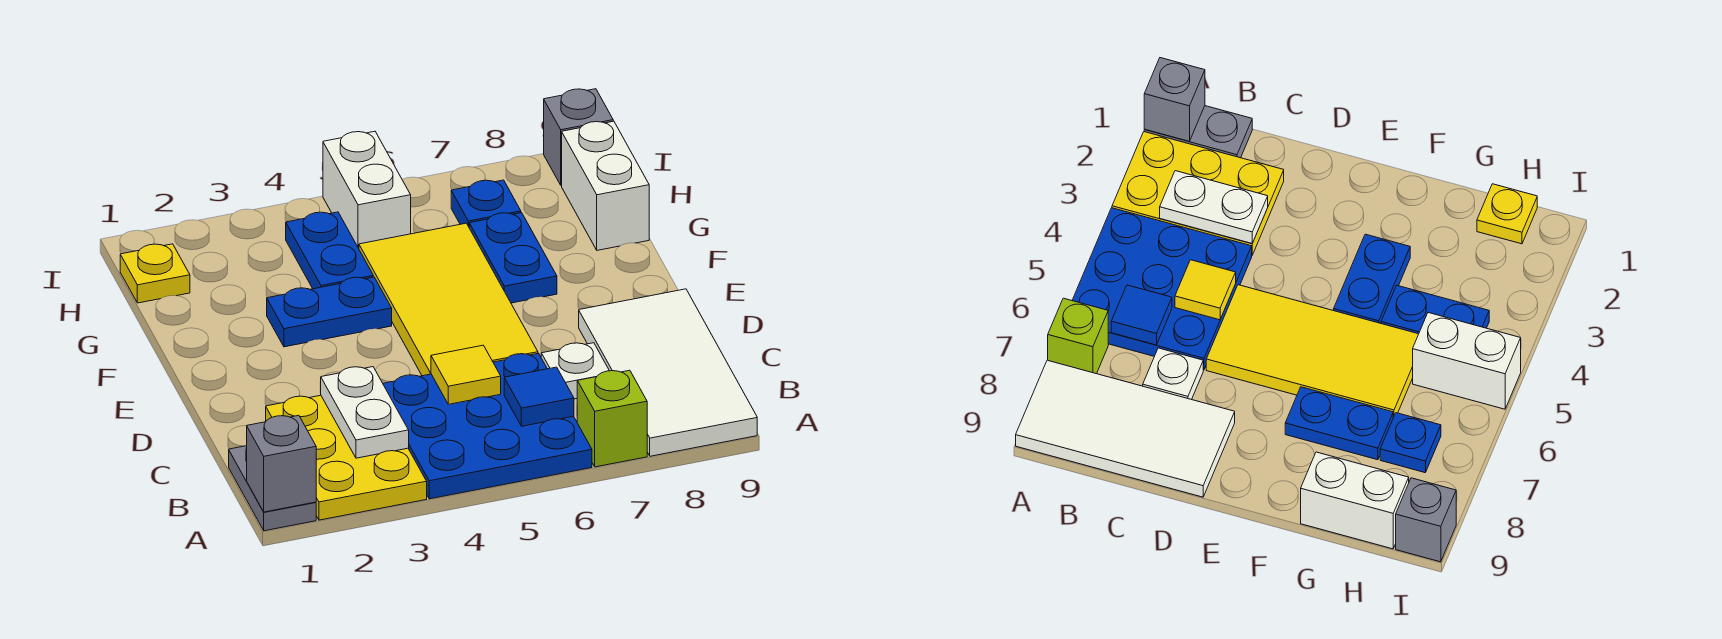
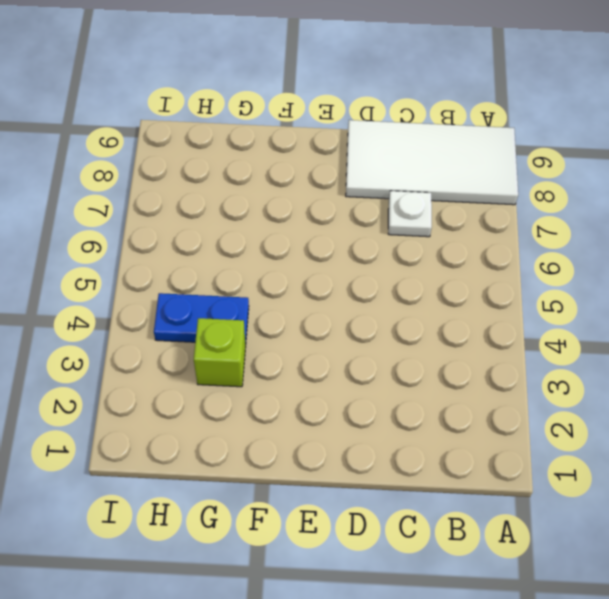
lime brick G3 level 1 -> lime brick A7 level 1
none -> grey plate A1:B1 level 1
none -> yellow plate A2:C3 level 1
none -> blue plate A4:C6 level 1

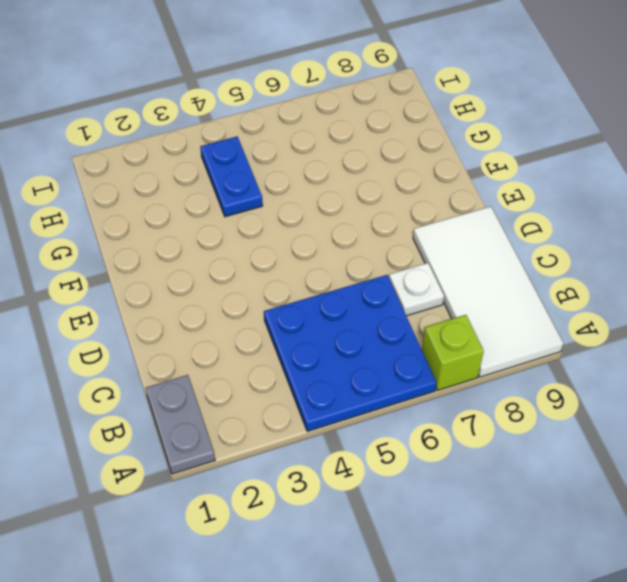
none -> yellow plate A2:C3 level 1
none -> yellow tile D5:G6 level 1
none -> blue plate F3:F4 level 1

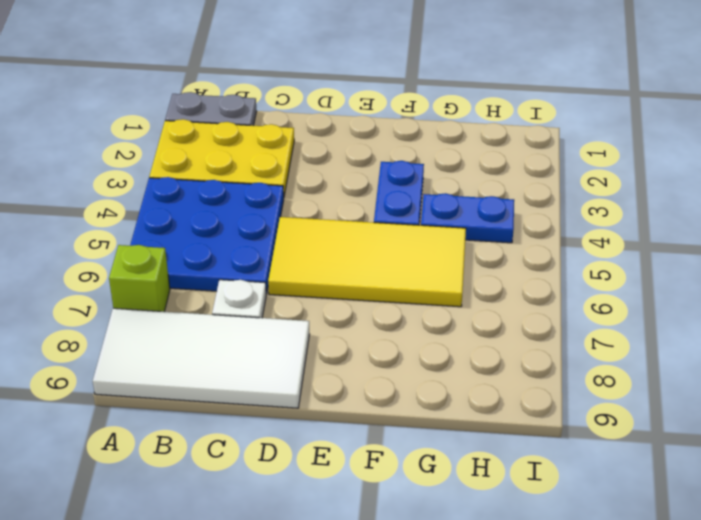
none -> blue plate F7:G7 level 1
none -> white brick G9:H9 level 1
none -> yellow plate H1 level 1

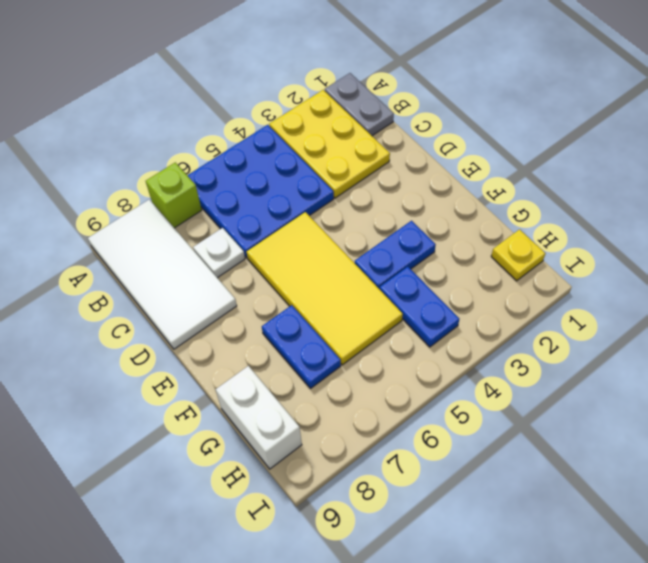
none -> white brick H5:I5 level 1
none -> blue plate H7 level 1
none -> grey brick I9 level 1

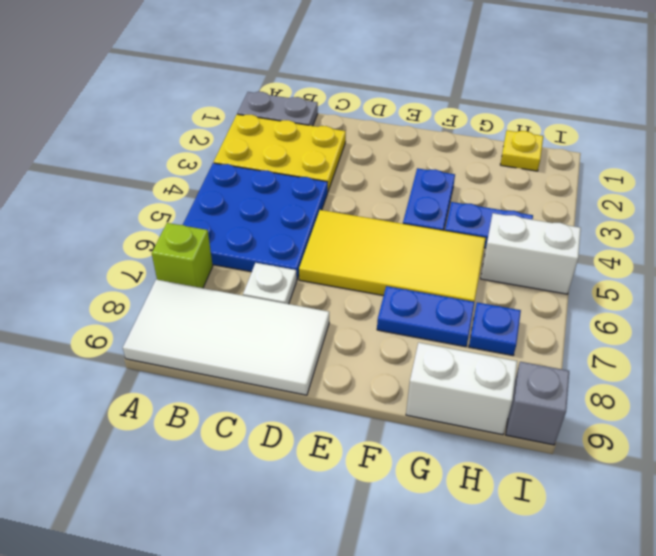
none -> grey brick A1 level 2
none -> white plate B3:C3 level 2
none -> blue tile B6 level 2

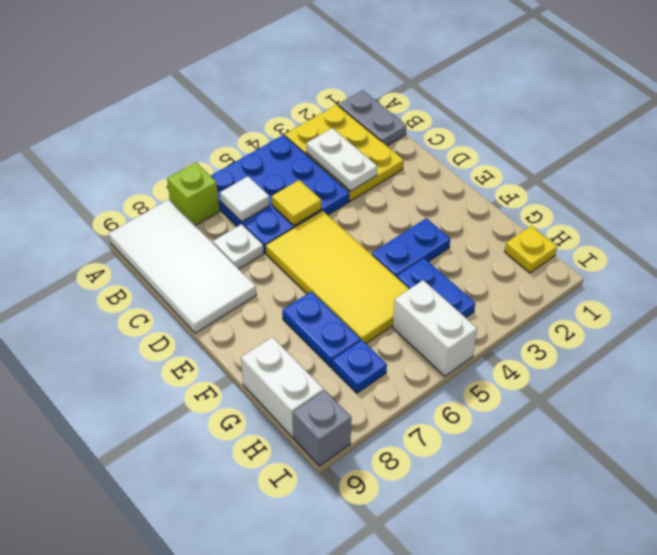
white tile B6 level 2 -> blue tile B6 level 2
none -> grey brick A1 level 2

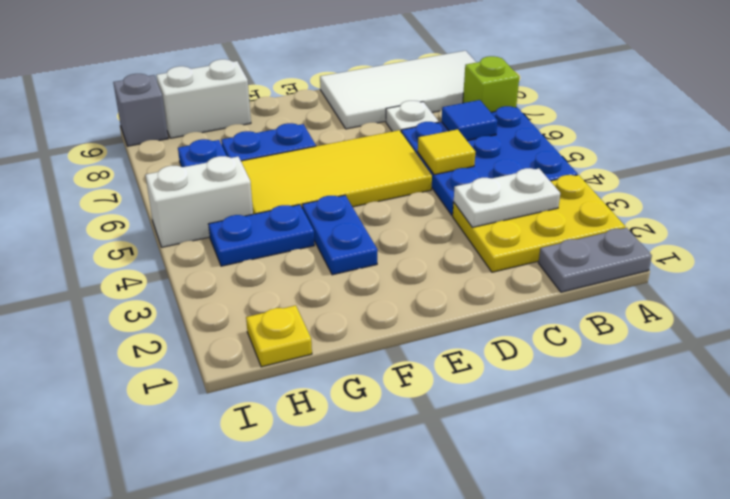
none -> grey brick A1 level 2

